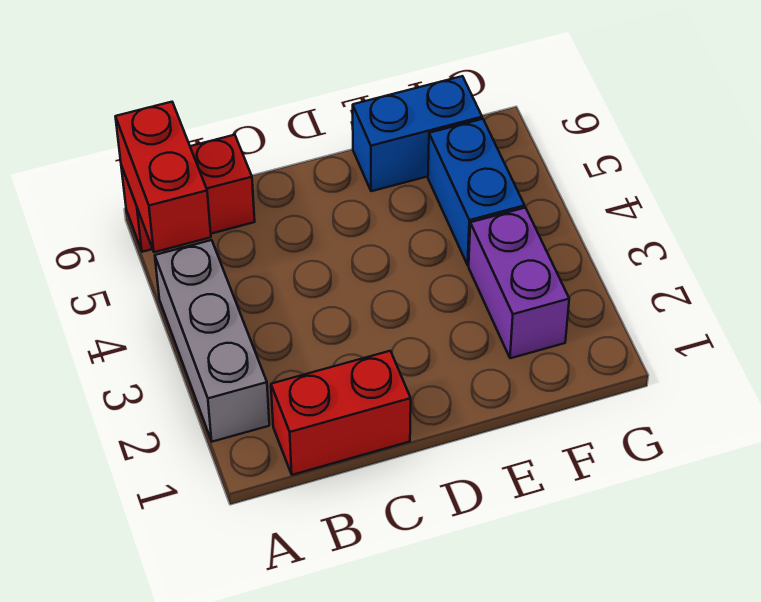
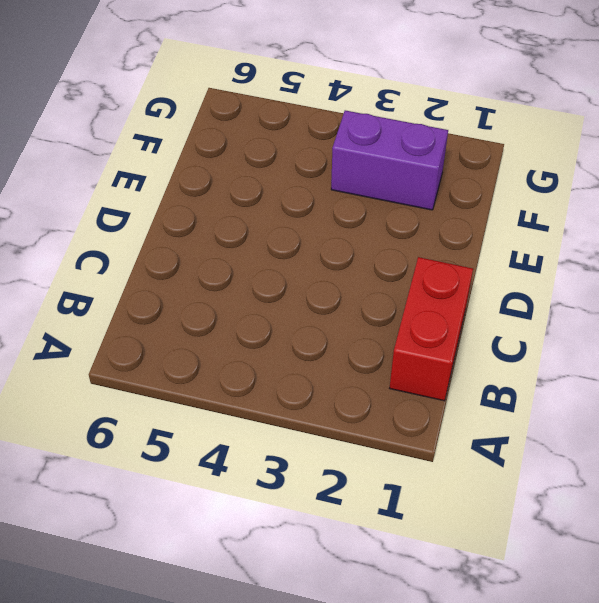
none -> grey brick A2:A4 level 1
none -> red brick A6:B6 level 1

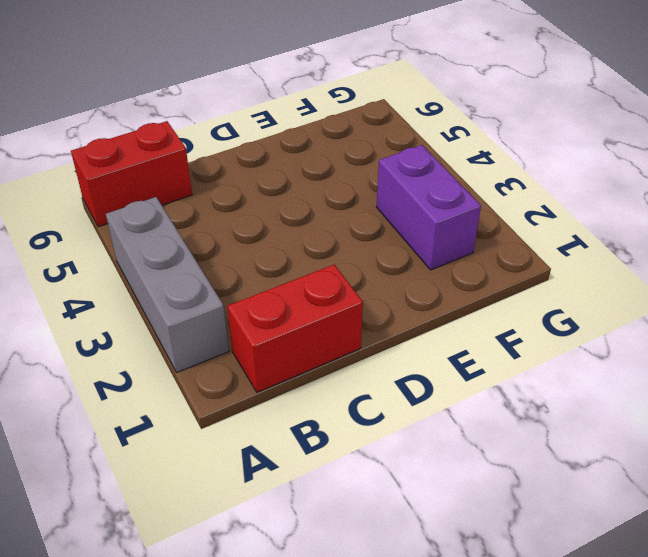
none -> blue brick E6:F6 level 1
none -> blue brick F4:F5 level 1

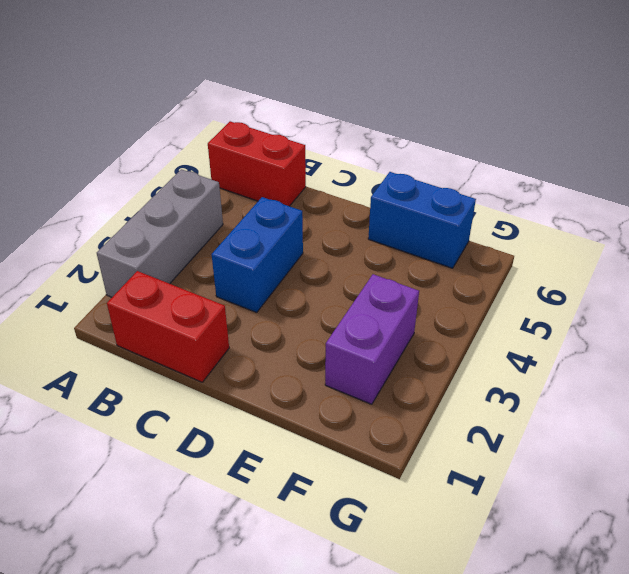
blue brick C3:C4 level 1 -> blue brick F4:F5 level 1
none -> red brick A5:A6 level 2

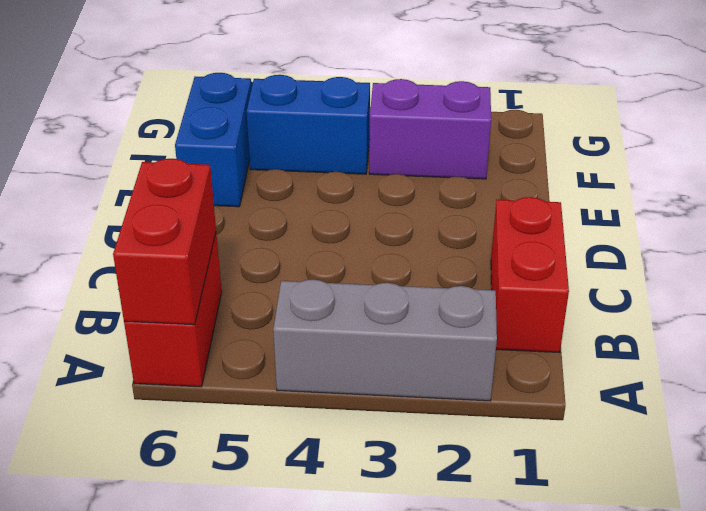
red brick A6:B6 level 2 -> red brick A5:A6 level 2

